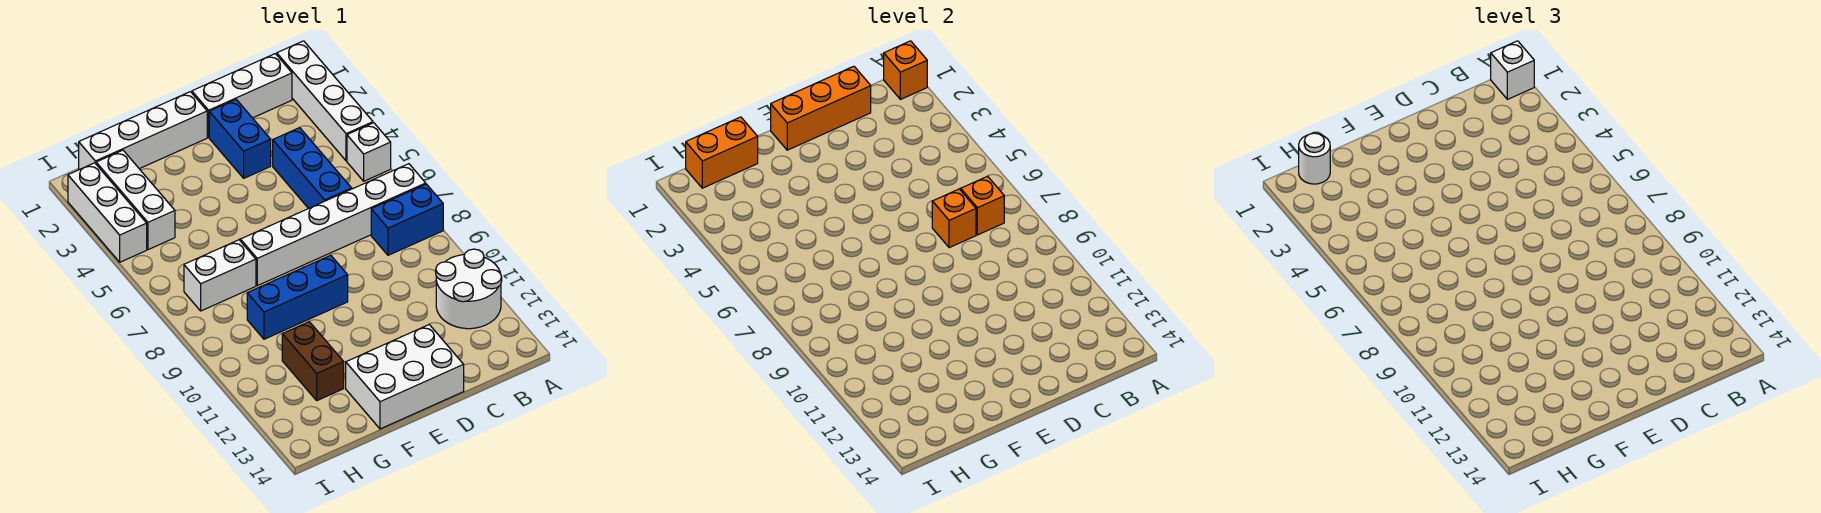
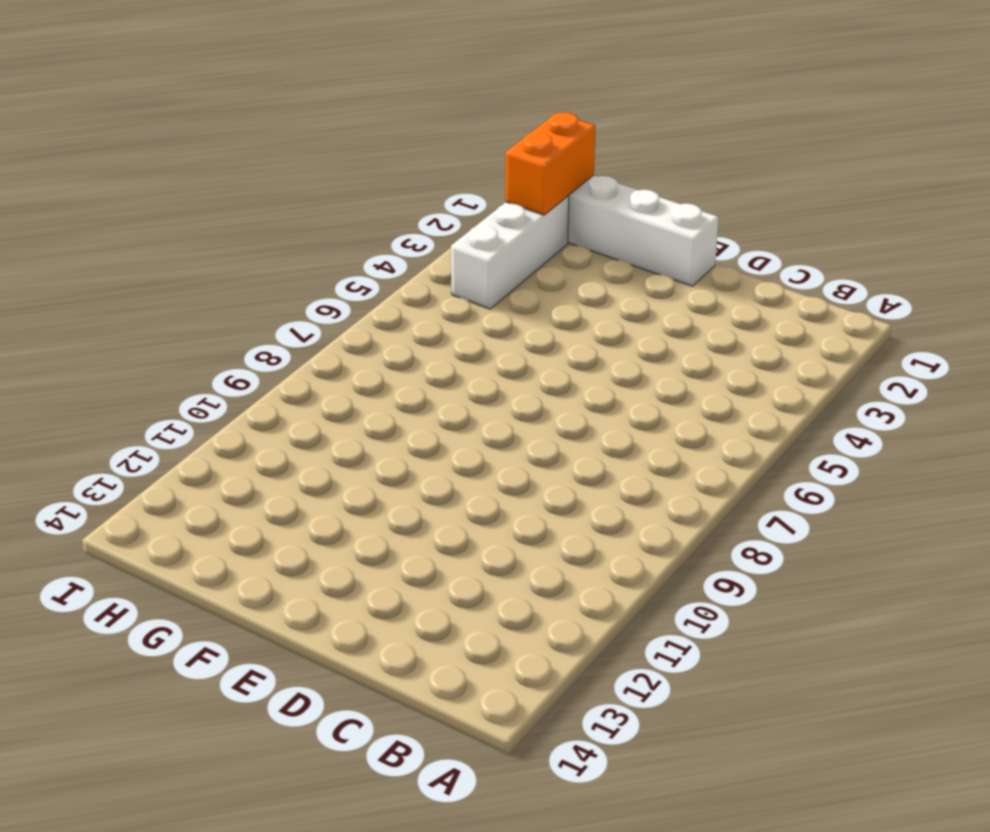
orange brick H1:H2 level 2 -> orange brick G1:H1 level 2
none -> white brick A1:A4 level 1
none -> white brick A5 level 1
none -> white brick A7:F7 level 1

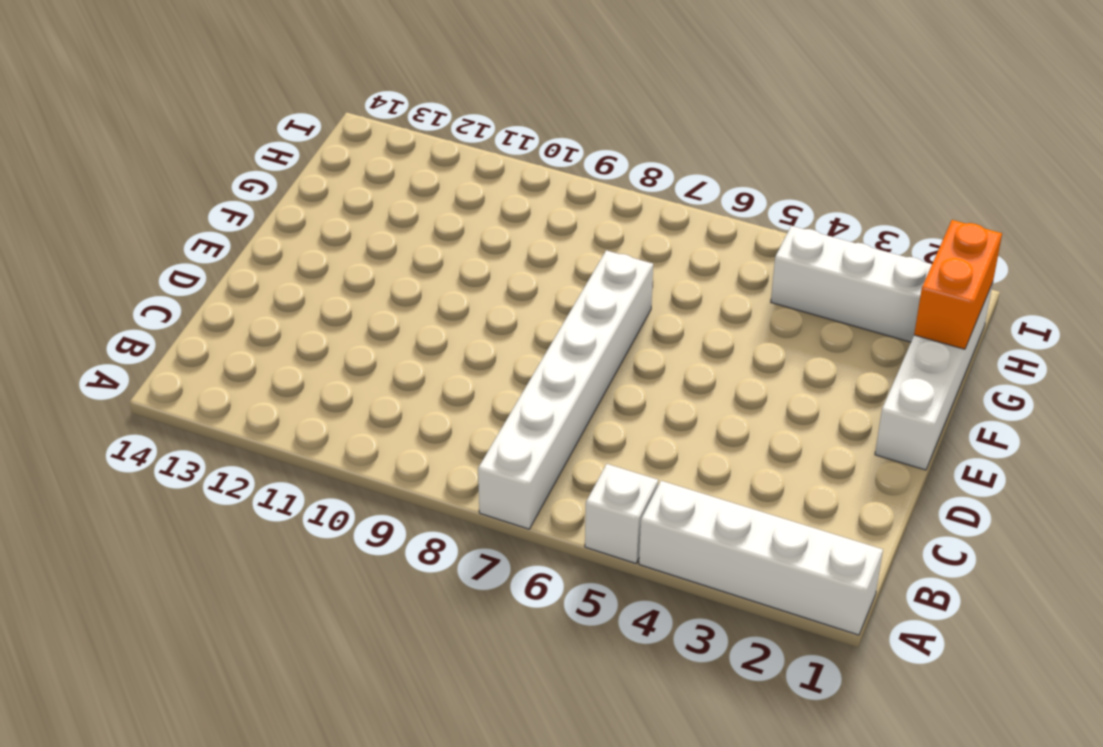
none -> blue brick A8:B8 level 1
none -> white round brick A11:B12 level 1
none -> white brick B1:D1 level 1

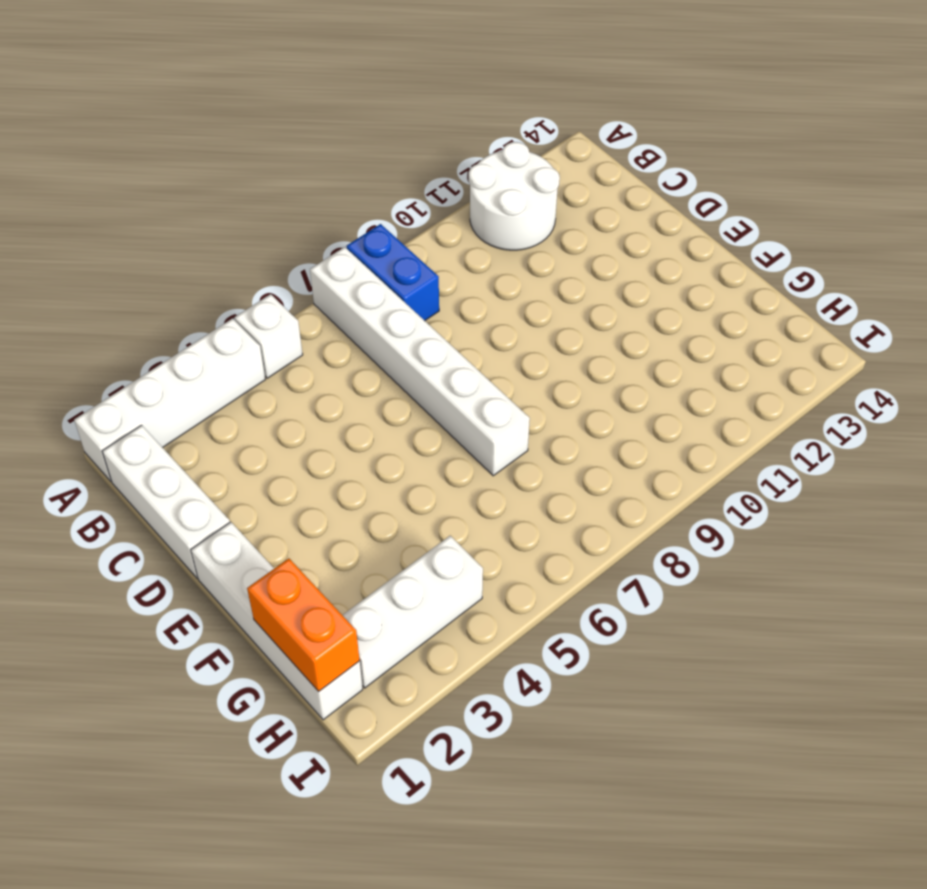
none -> blue brick C4:C6 level 1
none -> blue brick D2:D3 level 1
none -> white brick D13:F14 level 1

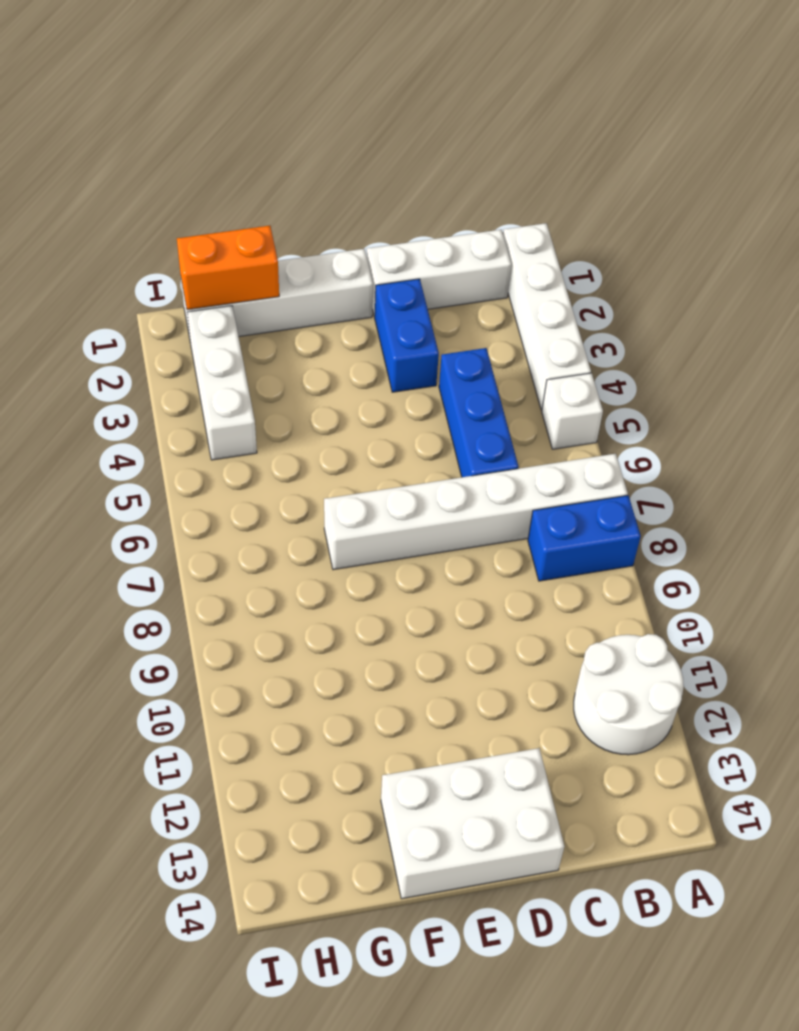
none -> blue brick E9:G9 level 1
none -> white brick G7:H7 level 1
none -> brown brick G11:G12 level 1

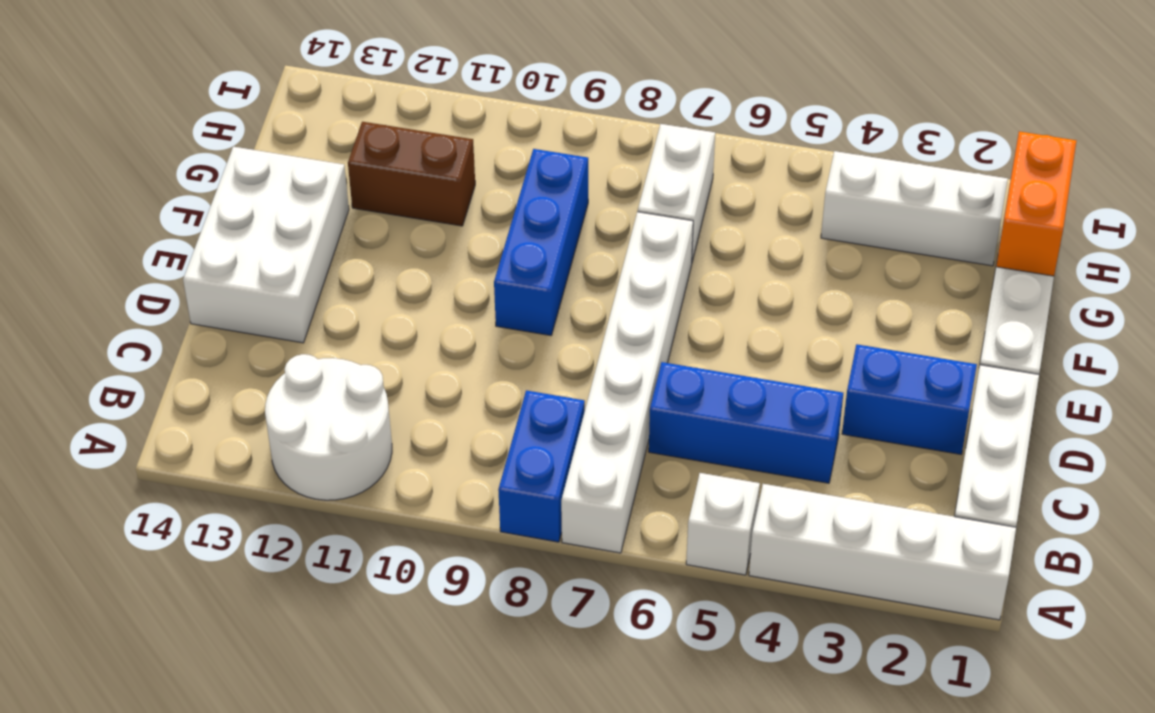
none -> white brick I2:I4 level 1
none -> orange brick A1 level 2
none -> orange brick B7 level 2

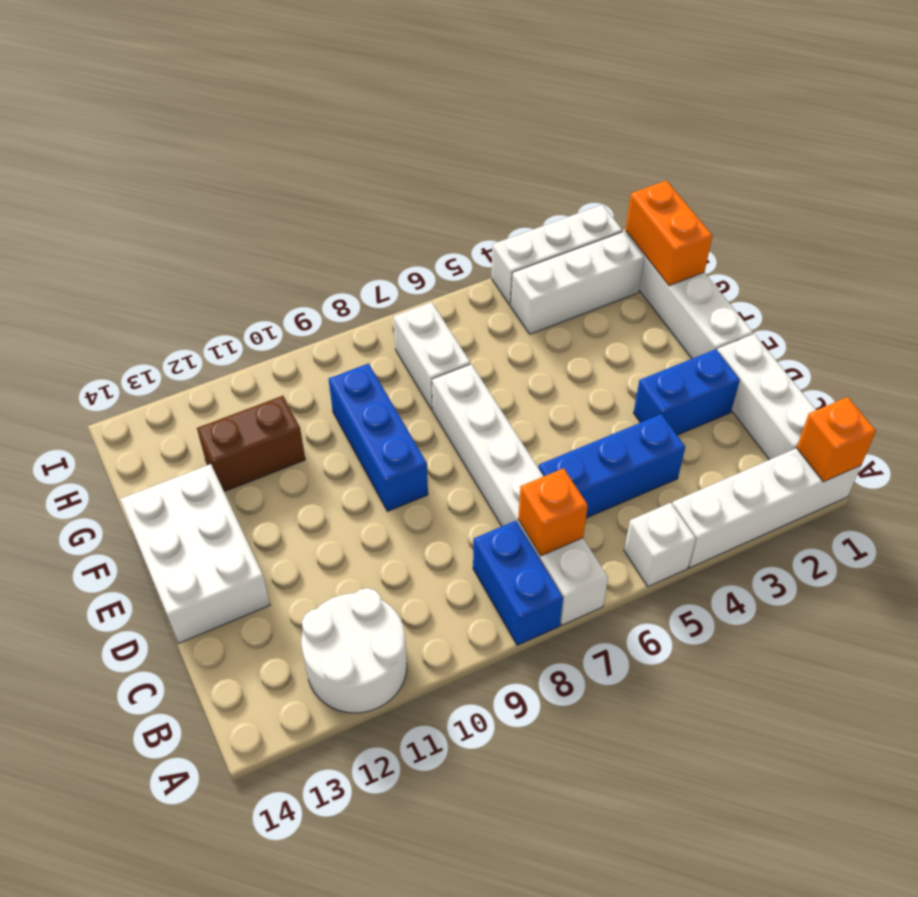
none -> orange brick C1:E1 level 2
none -> orange brick C7 level 2
none -> white brick A1 level 3

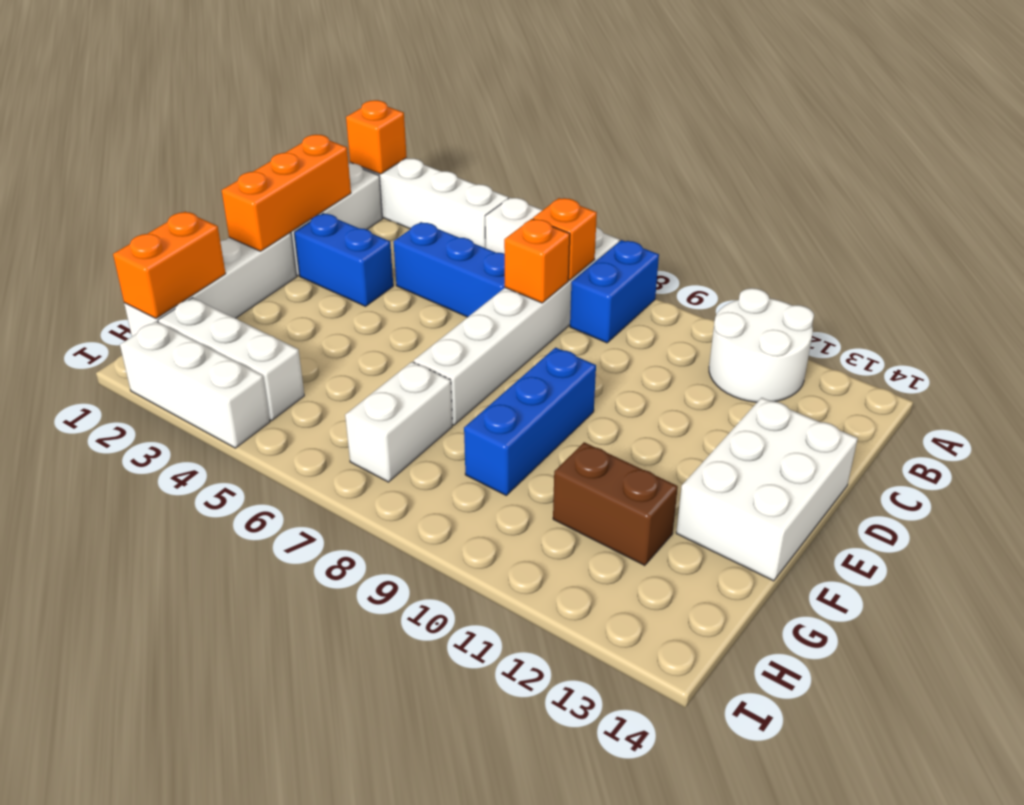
none -> white brick A1 level 3
none -> white round brick H1 level 3

